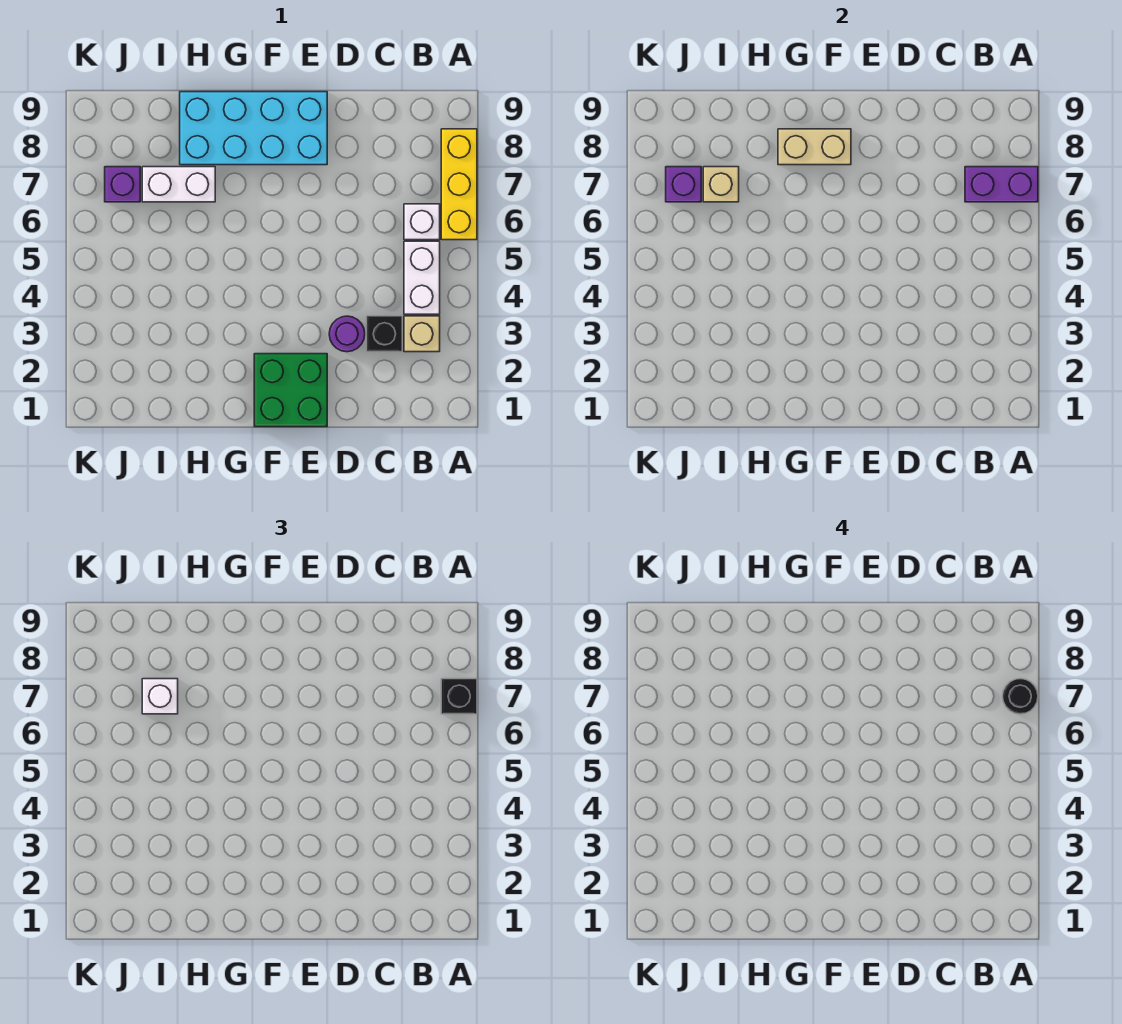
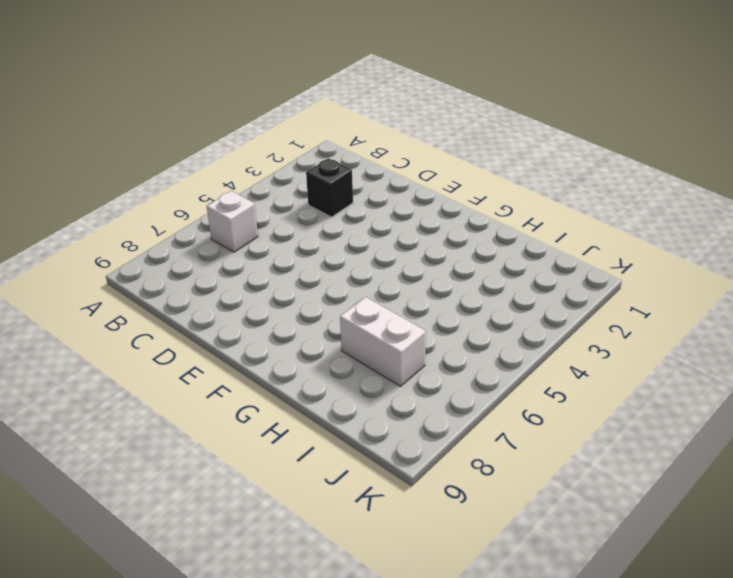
none -> yellow brick A6:A8 level 1
none -> tan brick B3 level 1
none -> white brick B4:B5 level 1

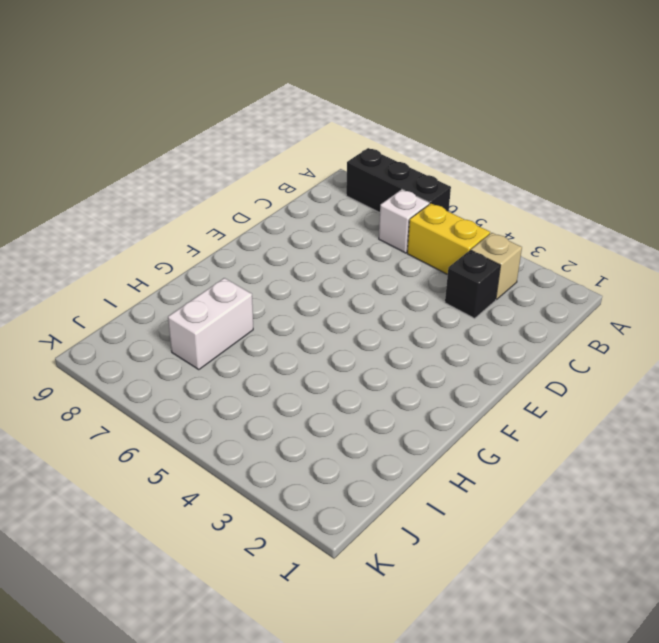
black brick A6:A8 level 1 -> yellow brick A6:A8 level 1
yellow brick B4:B5 level 1 -> white brick B4:B5 level 1
none -> purple round brick D3 level 1
none -> green brick E1:F2 level 1
none -> cyan brick E8:H9 level 1

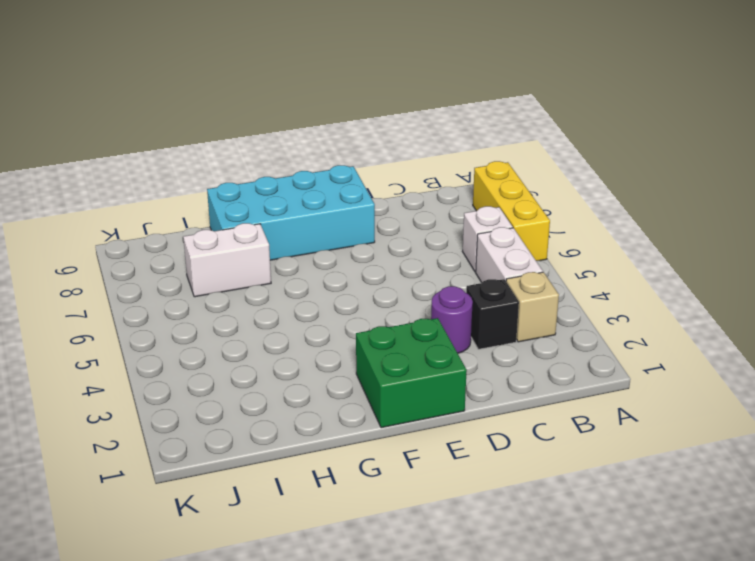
none -> purple brick J7 level 1
none -> purple brick A7:B7 level 2
none -> tan brick F8:G8 level 2

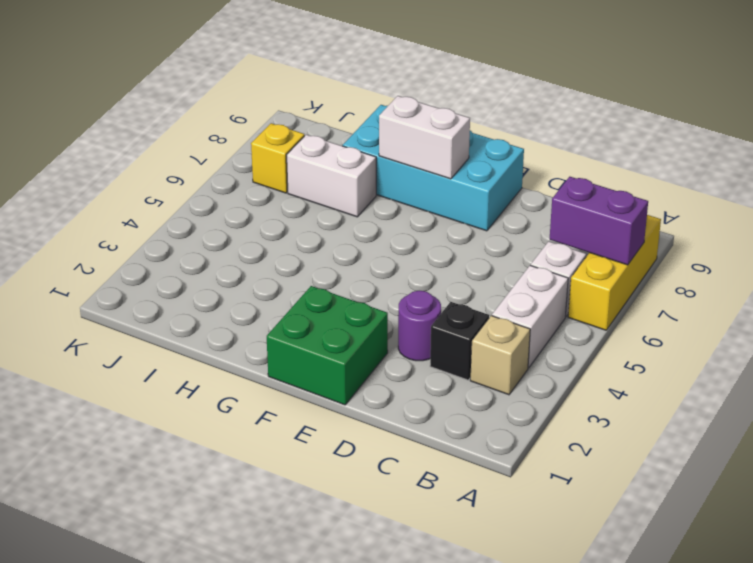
white brick F8:G8 level 2 -> tan brick F8:G8 level 2
yellow brick J7 level 1 -> purple brick J7 level 1
none -> tan brick I7 level 2
none -> purple brick J7 level 2
none -> black brick A7 level 3

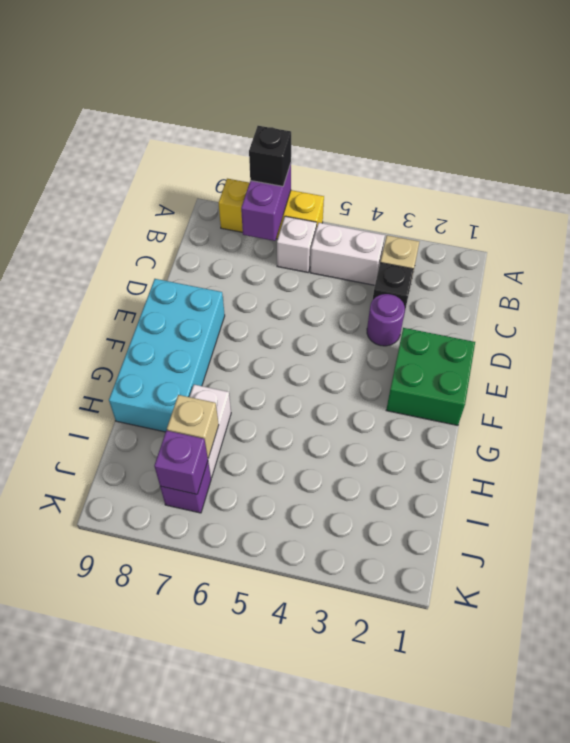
none -> tan brick F8:G8 level 2
none -> white brick I7 level 3
none -> black round brick A7 level 4

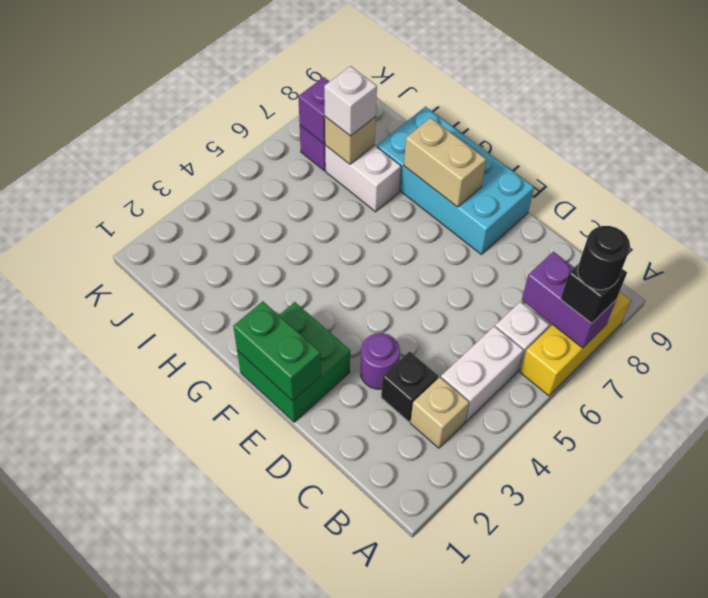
green brick E1:F1 level 2 -> none

